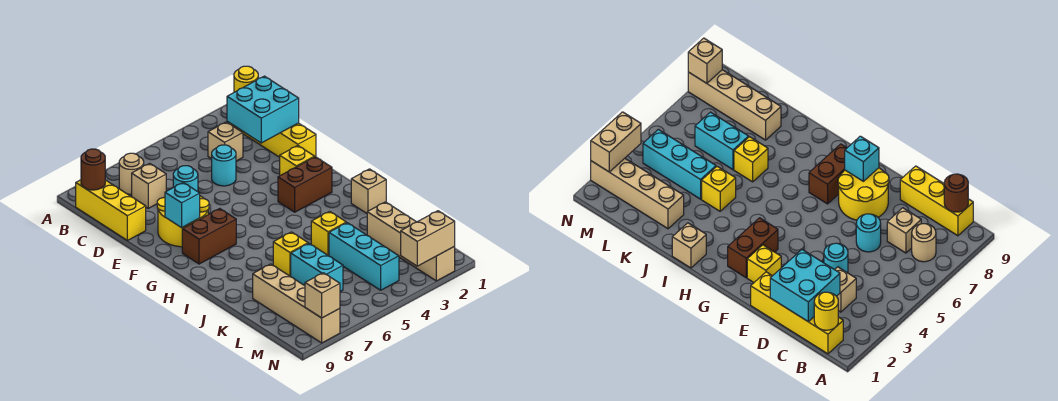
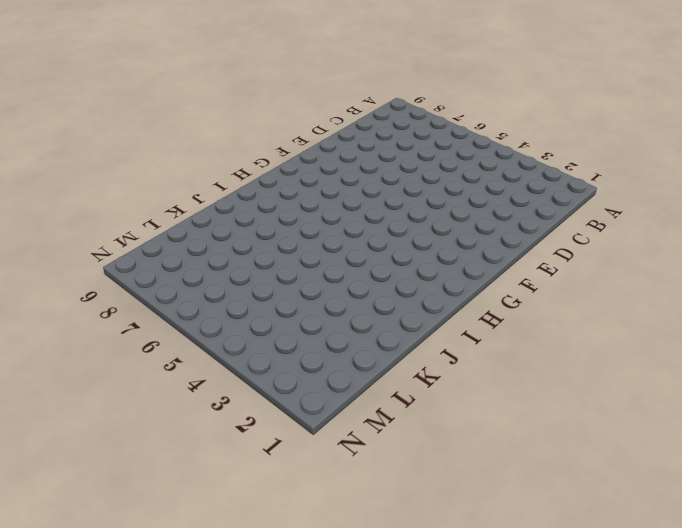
none -> yellow brick B1:E1 level 1
none -> tan round brick B7 level 1
none -> yellow brick B9:D9 level 1

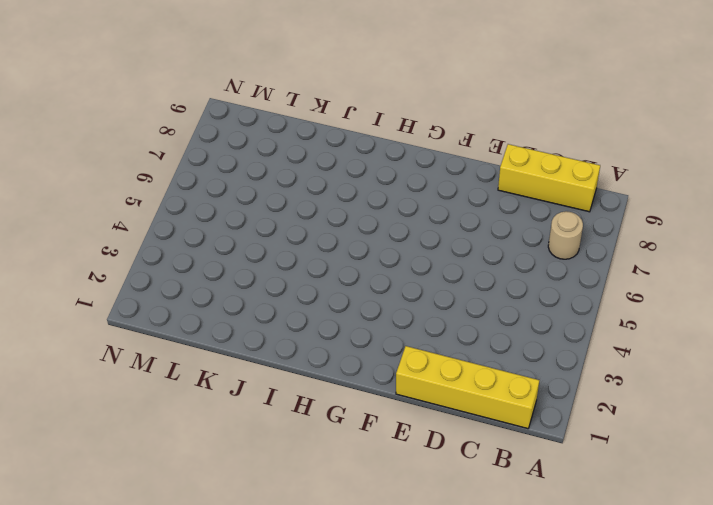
none -> tan brick C3 level 1
none -> tan brick C7 level 1
none -> cyan round brick D4 level 1

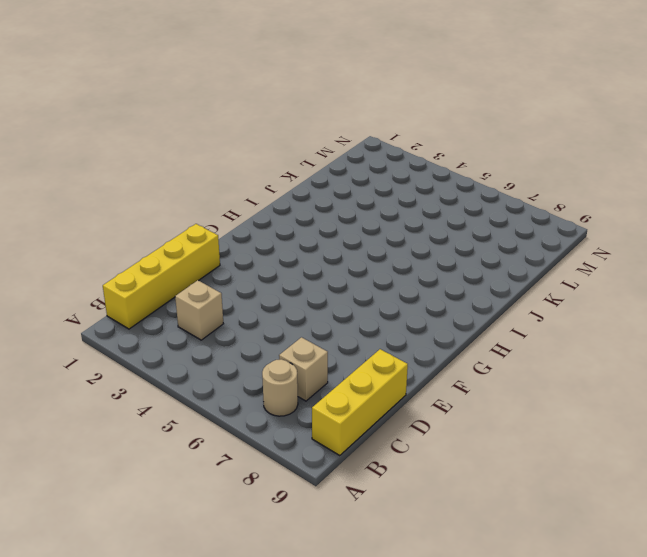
none -> cyan round brick D4 level 1
none -> cyan round brick D6 level 1
none -> yellow round brick E7:F8 level 1

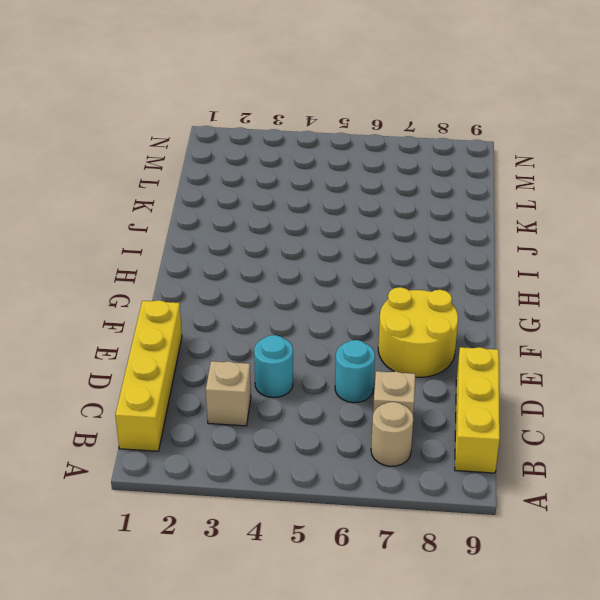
none -> yellow brick F2 level 1
none -> brown brick G2:G3 level 1
none -> brown brick G7:G8 level 1

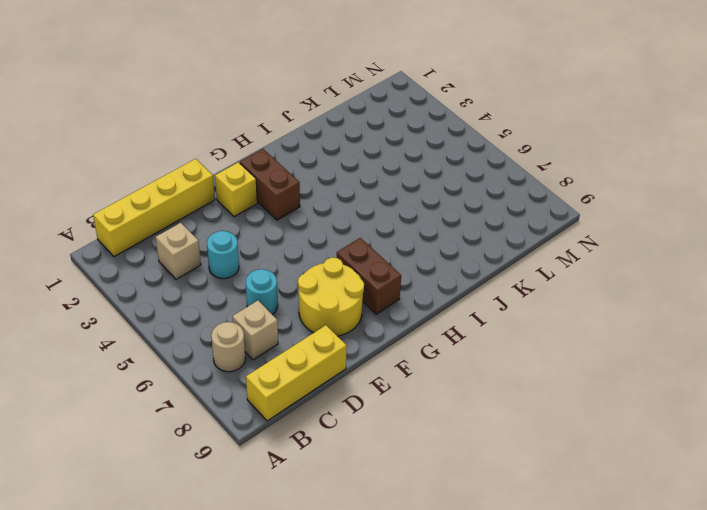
none -> tan brick I1 level 1
none -> yellow brick J4 level 1
none -> yellow brick J6 level 1

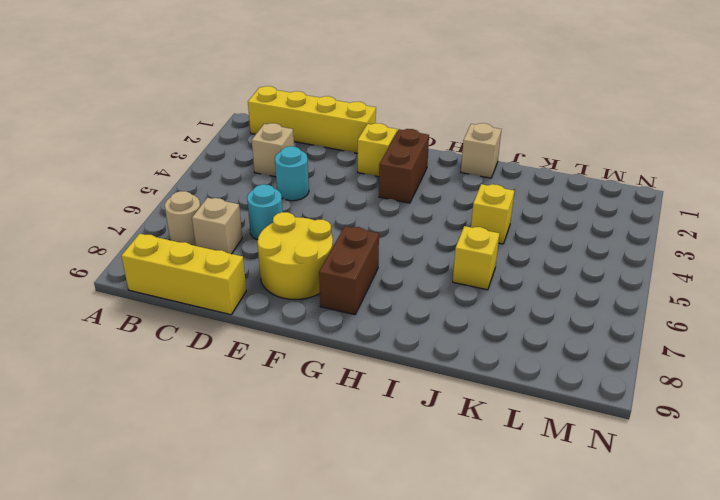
none -> tan brick K2:N2 level 1
none -> cyan brick K4:M4 level 1
none -> cyan brick K6:L6 level 1

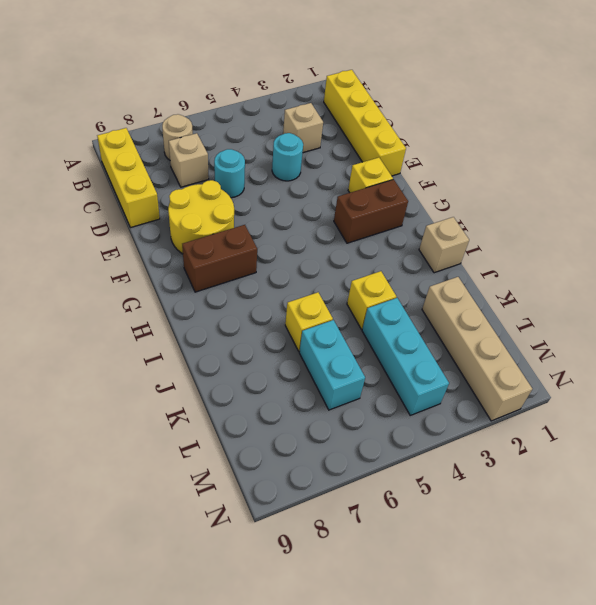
none -> tan brick K8:N8 level 1
none -> yellow round brick B1 level 2
none -> brown round brick B9 level 2

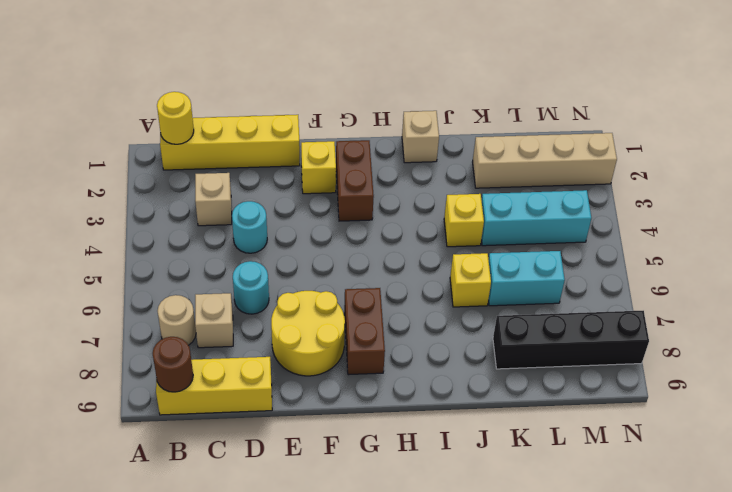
black brick K8:N8 level 1 -> tan brick K8:N8 level 1
none -> cyan brick C1:D2 level 2
none -> cyan brick F8 level 2
none -> tan brick N2:N3 level 2

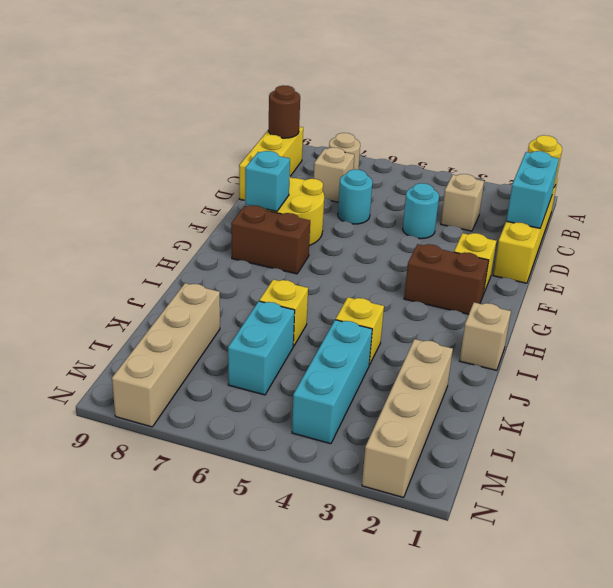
cyan brick C1:D1 level 2 -> cyan brick C1:D2 level 2
none -> tan brick N2:N3 level 2
none -> tan brick N8 level 2

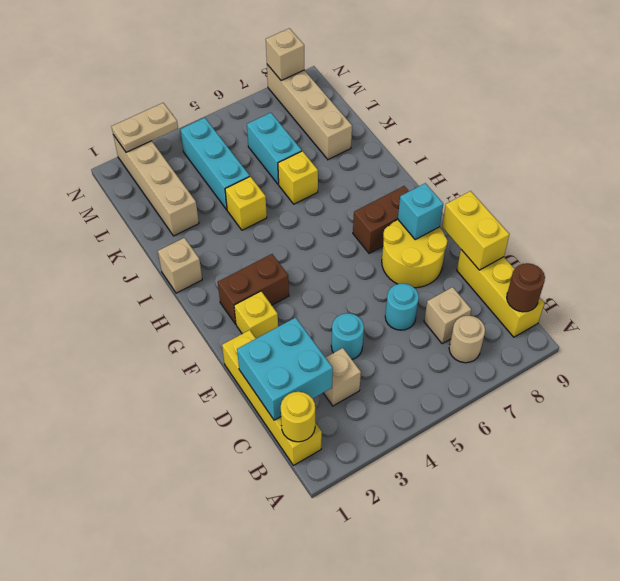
yellow brick D9:E9 level 2 -> none
tan plate N2:N3 level 2 -> tan brick N2:N3 level 2

